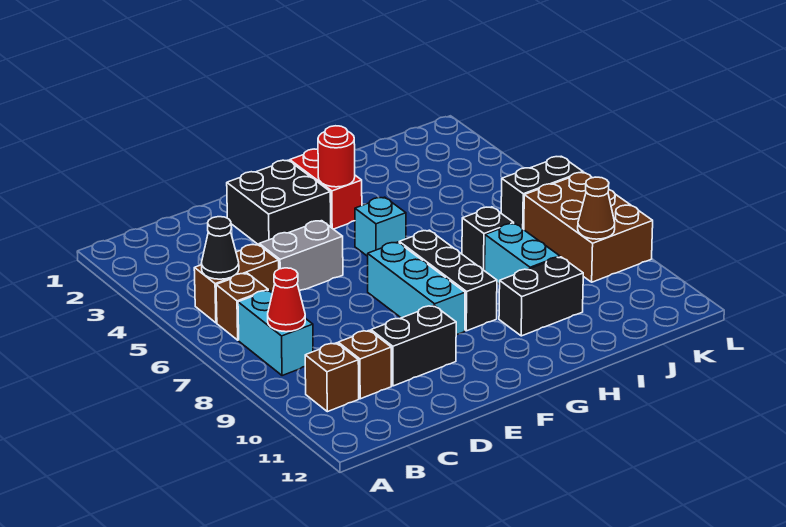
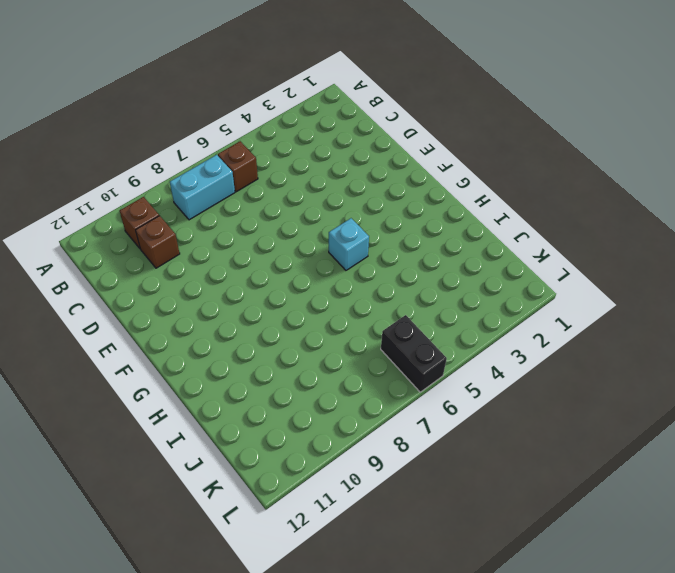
none -> brown brick B5:C5 level 1
none -> grey brick D5:E5 level 1
none -> black brick D10:E10 level 1

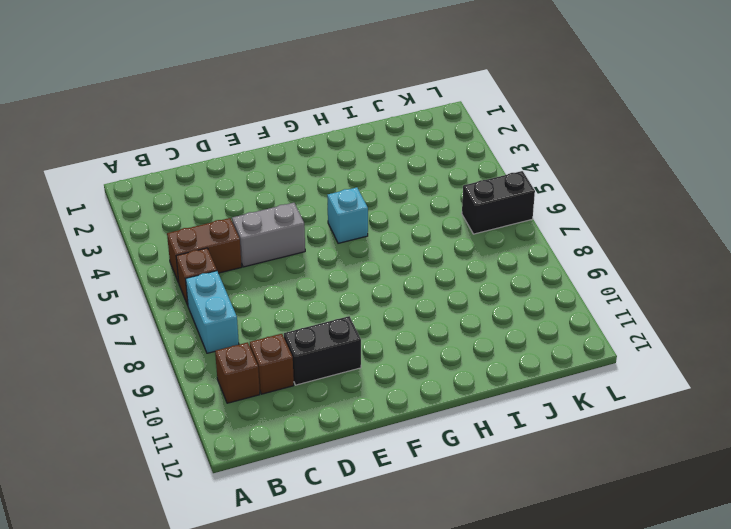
none -> black brick E2:F3 level 1
none -> cyan brick F7:F9 level 1
none -> red brick G2:G3 level 1

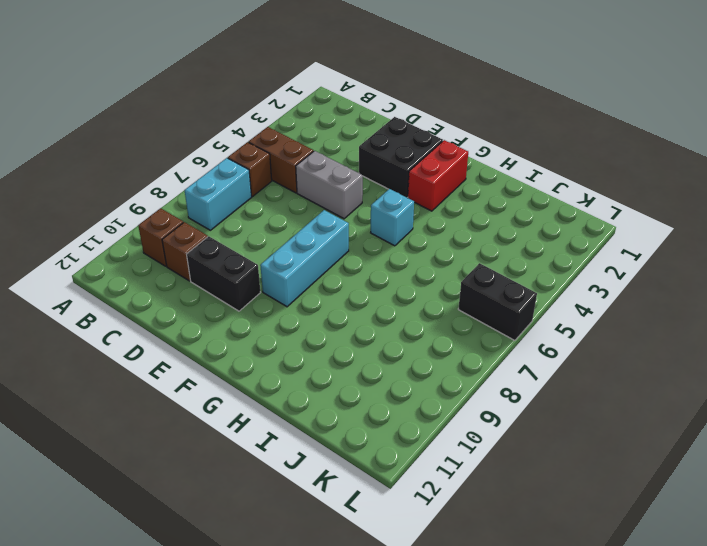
none -> black brick G7:G9 level 1
none -> black brick H10:I10 level 1
none -> black brick I7 level 1

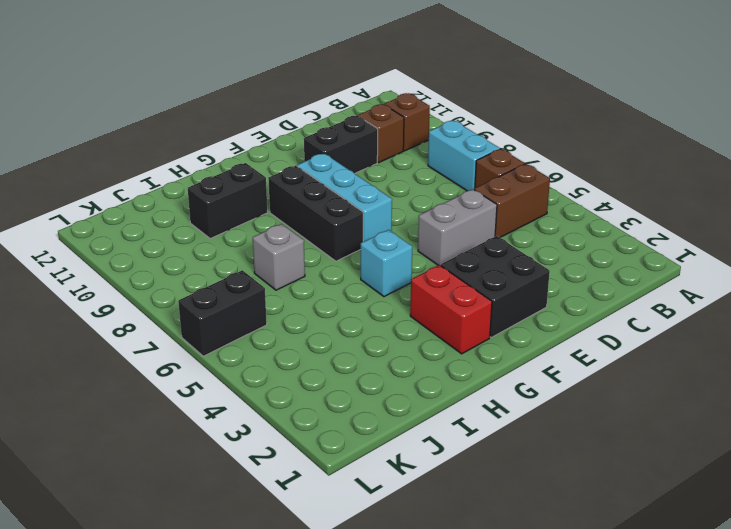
grey brick I7 level 1 -> black brick I7 level 1
none -> cyan brick I8:I9 level 1
none -> brown brick K7:L9 level 1
none -> black cone B5 level 2

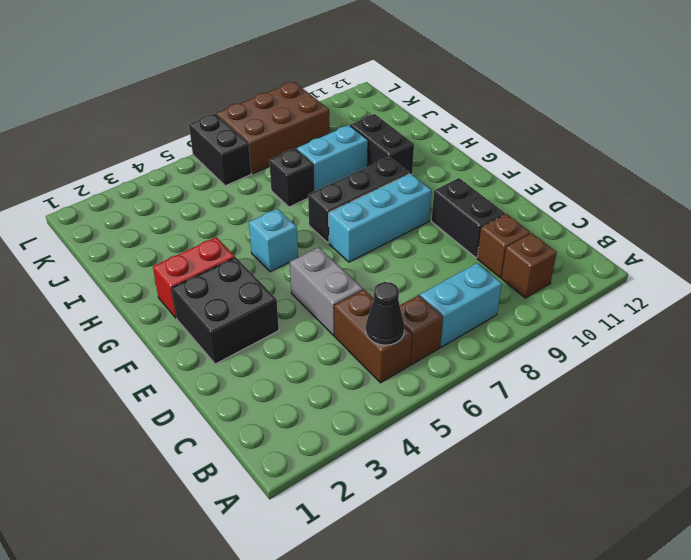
none -> red cone B8 level 2
none -> red round brick G3 level 2
none -> brown cone K9 level 2

